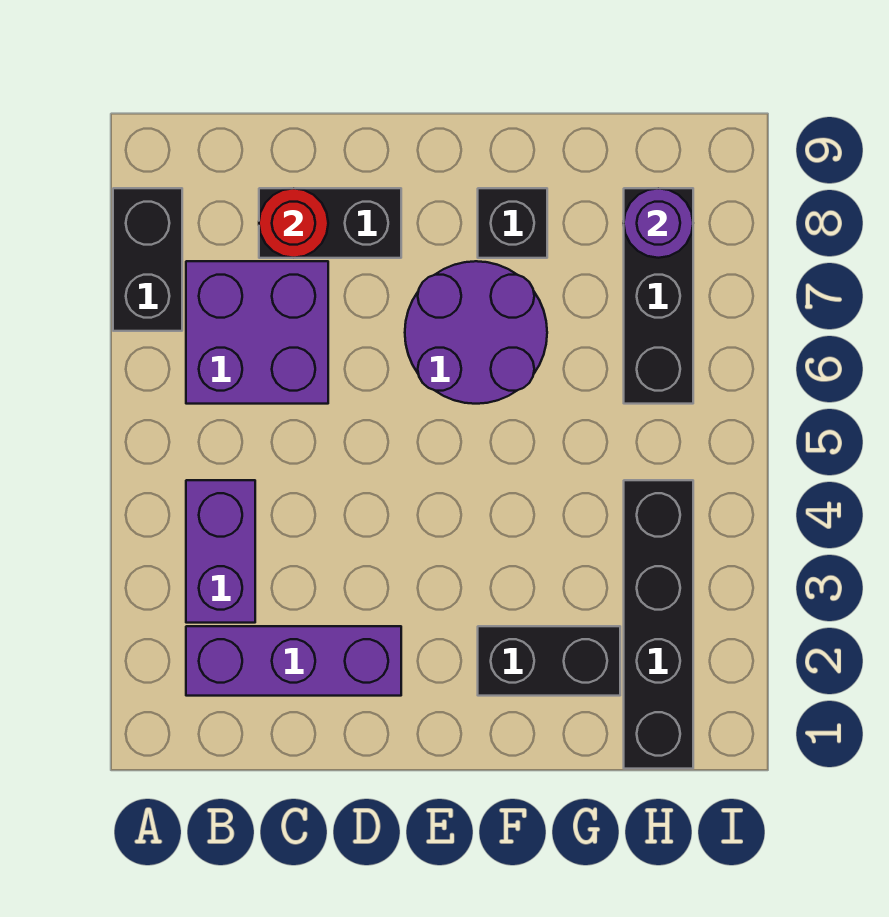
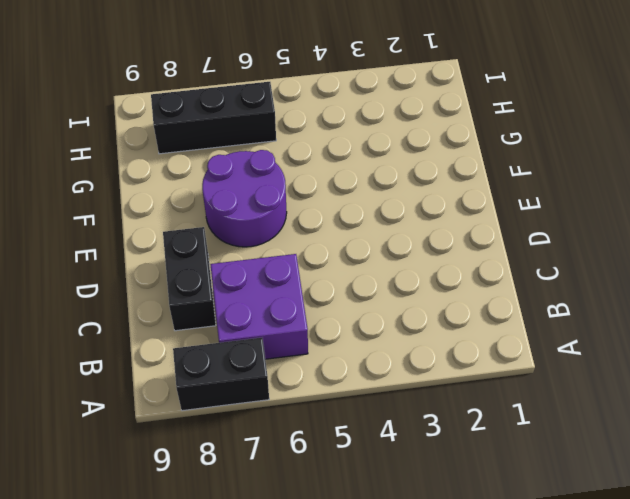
none -> purple brick B2:D2 level 1
none -> purple brick B3:B4 level 1
none -> black brick F2:G2 level 1

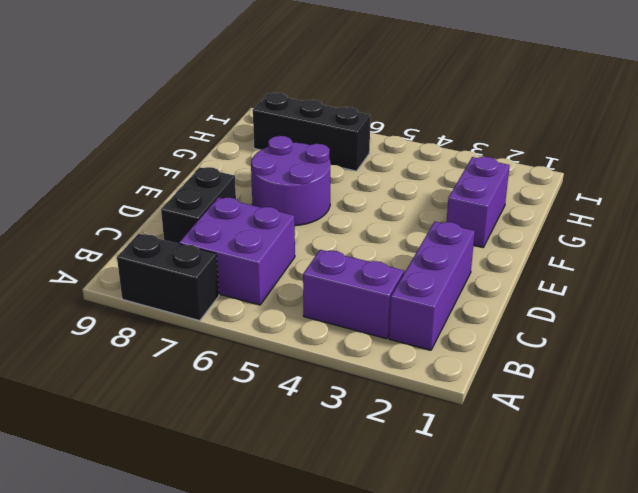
purple brick F2:G2 level 1 -> black brick F2:G2 level 1
none -> black brick F8 level 1
none -> black brick H1:H4 level 1
none -> red round brick C8 level 2

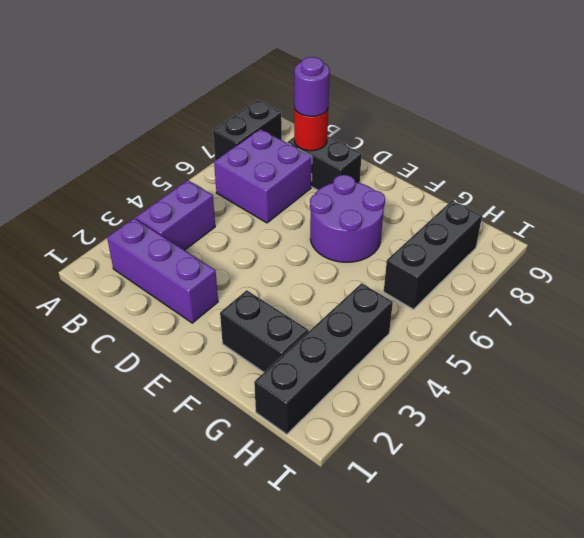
purple round brick C8 level 3 -> purple round brick H8 level 2
none -> black brick F8 level 1

